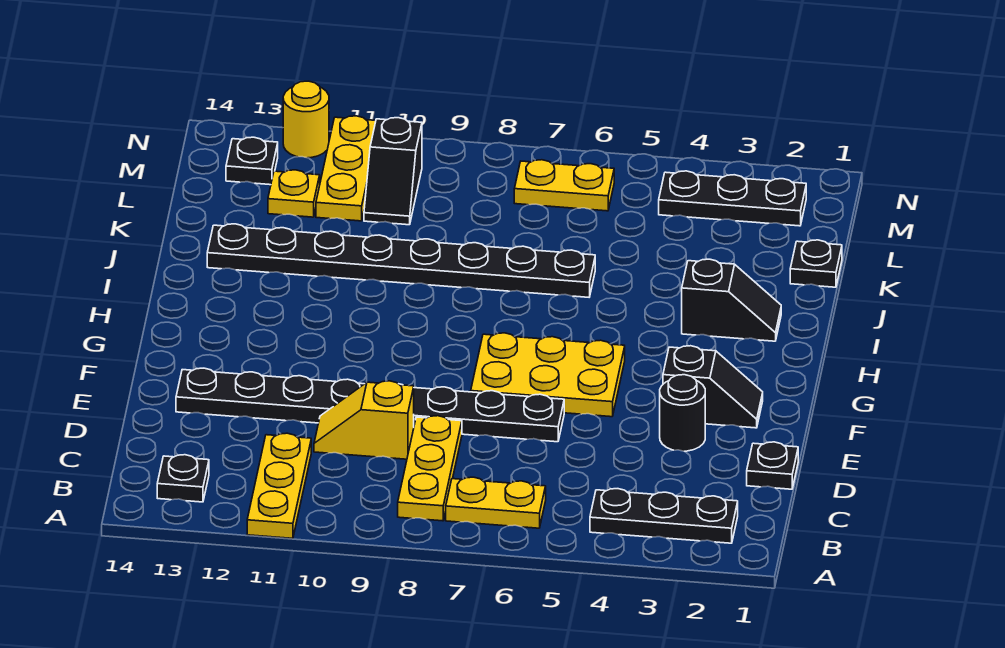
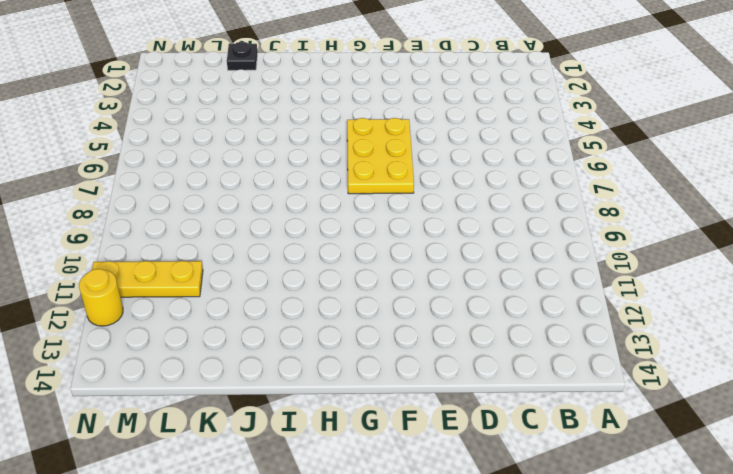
none -> yellow plate A11:C11 level 1
none -> black plate B2:B4 level 1
none -> yellow plate B6:B7 level 1

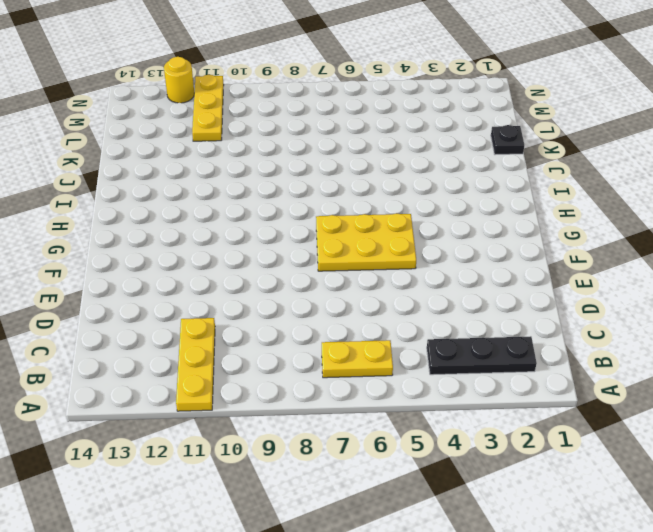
none -> yellow plate B8:D8 level 1
none -> black plate B13 level 1
none -> black plate D1 level 1

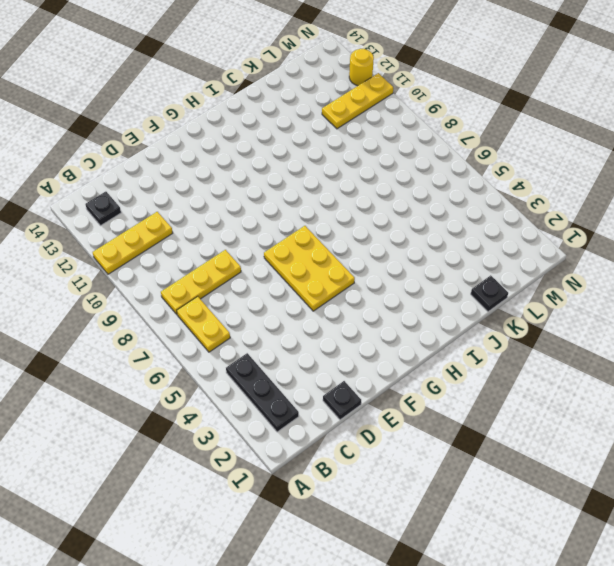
none -> yellow slope D9:D10 level 1 top 9
none -> black round brick E3 level 1
none -> black plate E6:E13 level 1

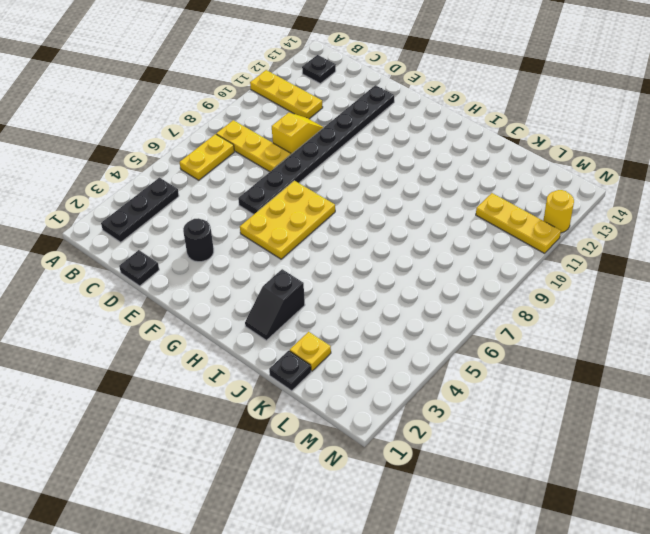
yellow plate K2 level 1 -> yellow plate L12 level 1
none -> black slope F2:F3 level 1 top 3
none -> black plate J6:J13 level 1
none -> black slope L10:M10 level 1 top M

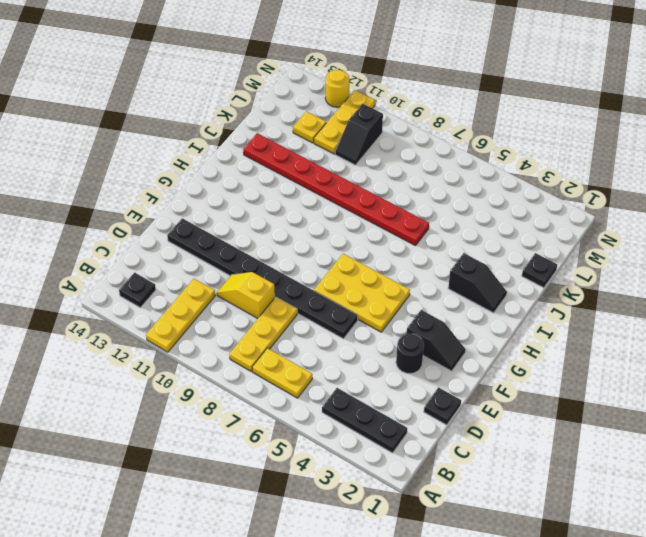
red plate J6:J13 level 1 -> black plate J6:J13 level 1
none -> black plate M2:M4 level 1
none -> yellow plate M6:M7 level 1
none -> black plate M13 level 1

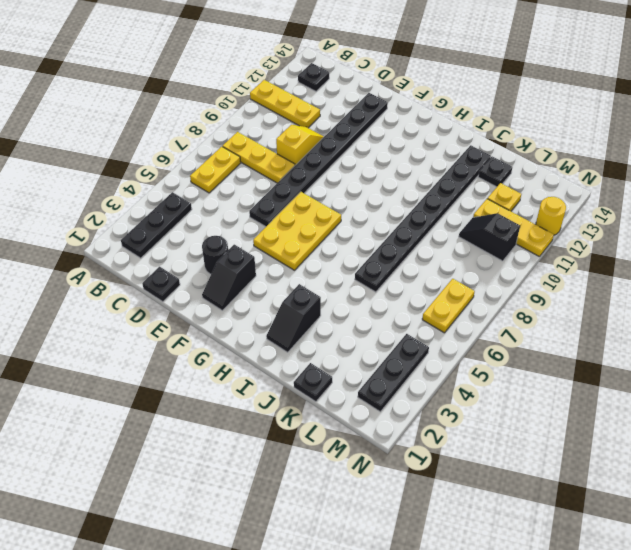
black plate K13 level 1 -> black plate M13 level 1

